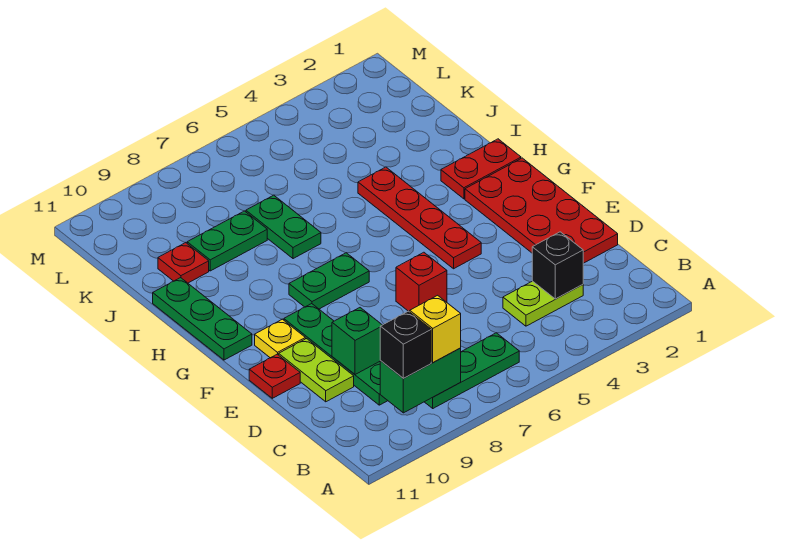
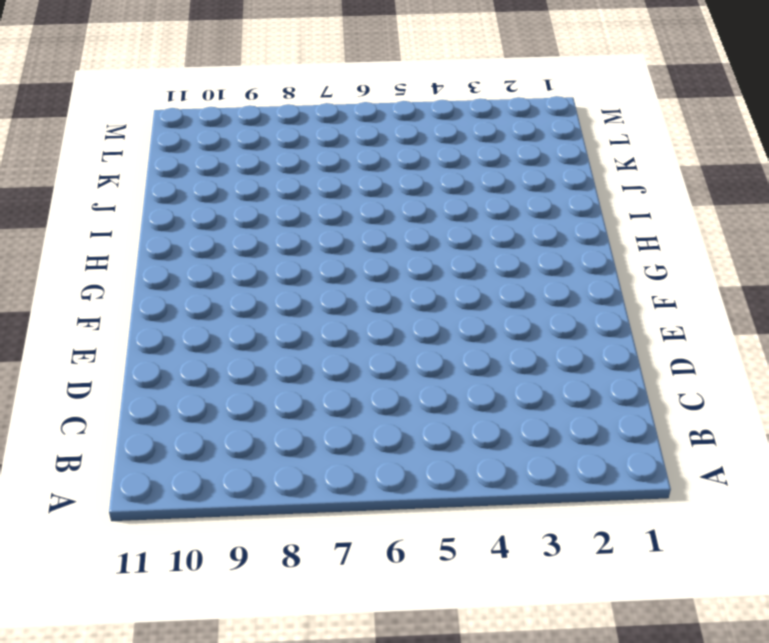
none -> green plate B6:B8 level 1
none -> lime plate C3:C4 level 1
none -> green plate C9:F9 level 1

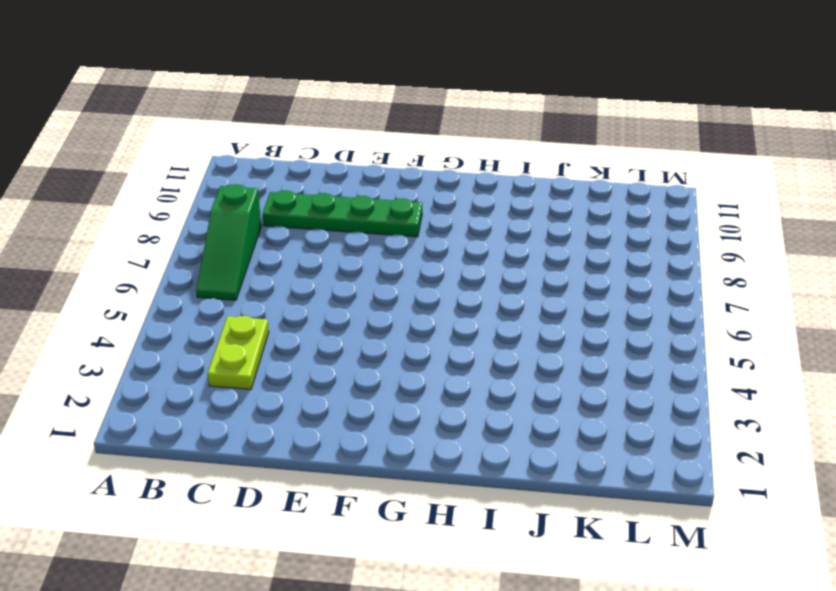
green slope B6:B8 level 1 top 8 -> green plate B6:B8 level 1
none -> red plate D1:G2 level 1
none -> lime plate D10:E10 level 1
none -> red brick E6 level 1

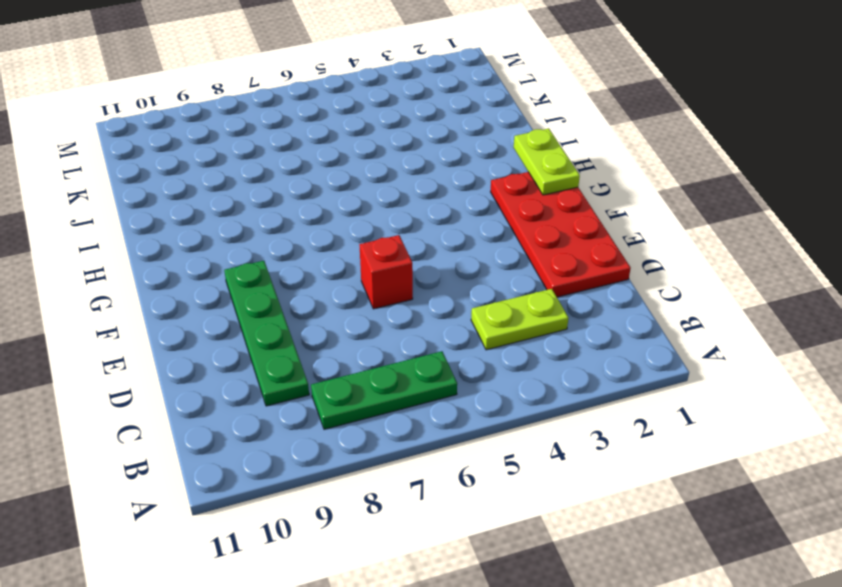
lime plate G1:H1 level 2 -> lime plate D10:E10 level 1
none -> red plate E11 level 1
none -> red plate F4:I4 level 1
none -> yellow plate F10 level 1

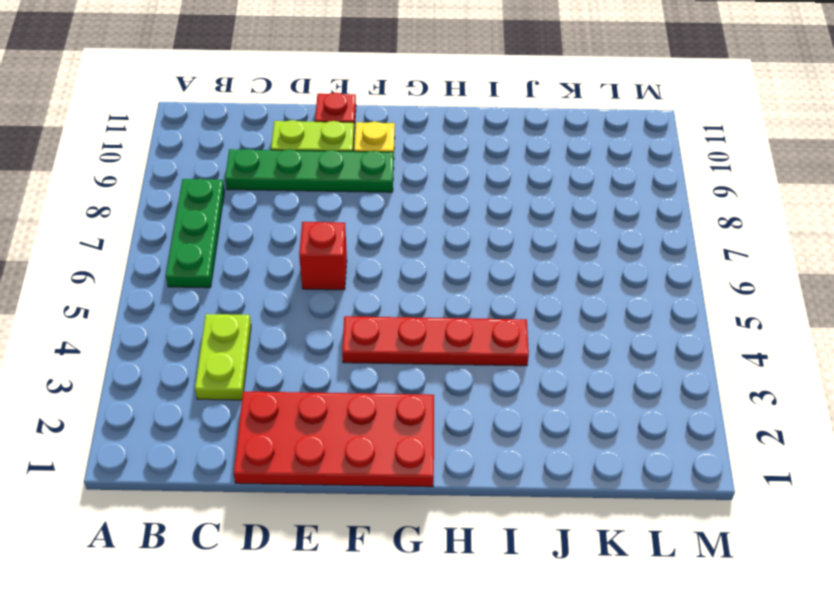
none -> green plate G7:G8 level 1
none -> green plate G11:I11 level 1
none -> red plate H1:H2 level 1

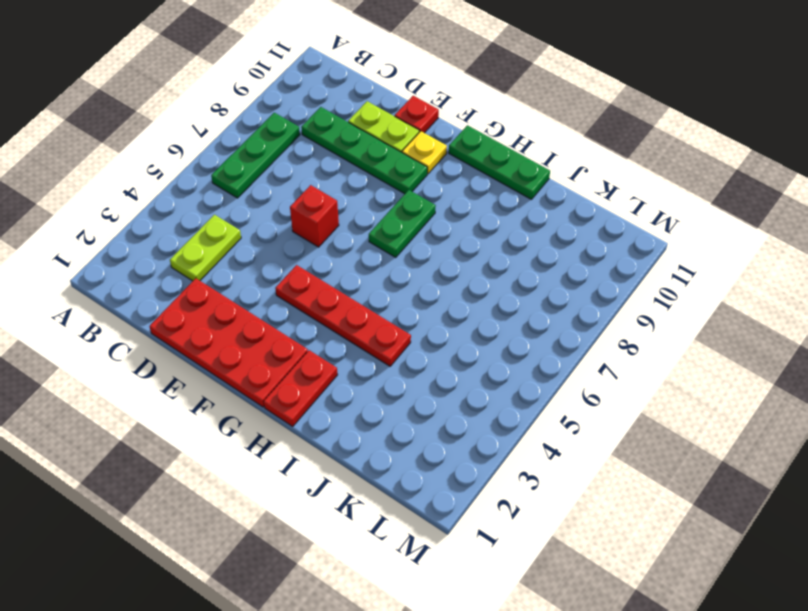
none -> green plate I7:J7 level 1
none -> green plate J8:J9 level 1
none -> red plate J10 level 1

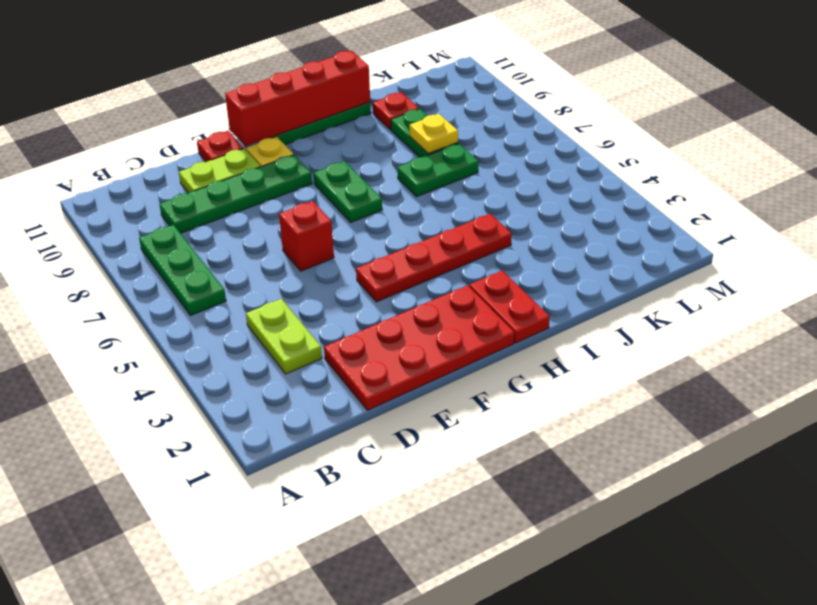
red brick F11:I11 level 2 -> none
yellow plate J8 level 2 -> none
none -> green brick B8:B9 level 2
none -> black brick C3 level 2
none -> green brick D9 level 2

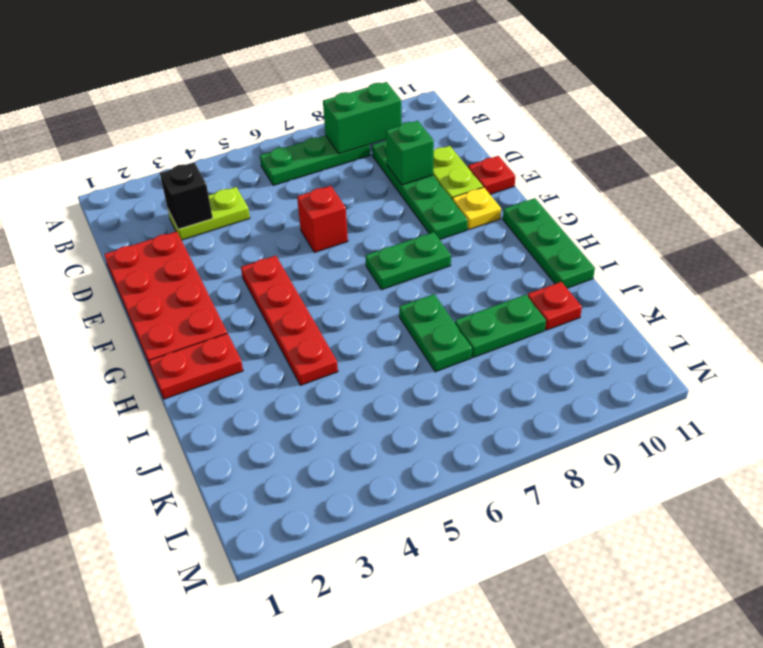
none -> yellow brick B8 level 3
none -> black brick B9 level 3

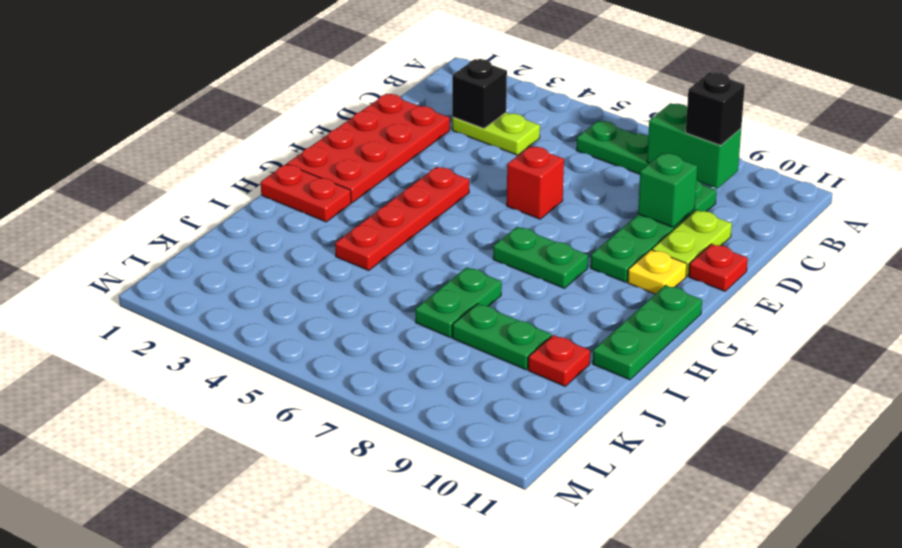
none -> yellow brick B8 level 3

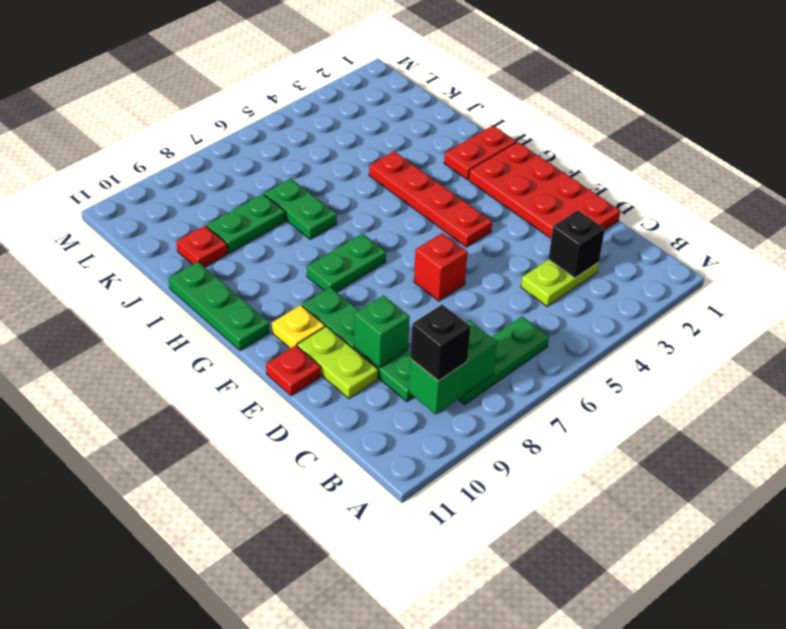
none -> yellow brick B8 level 3

